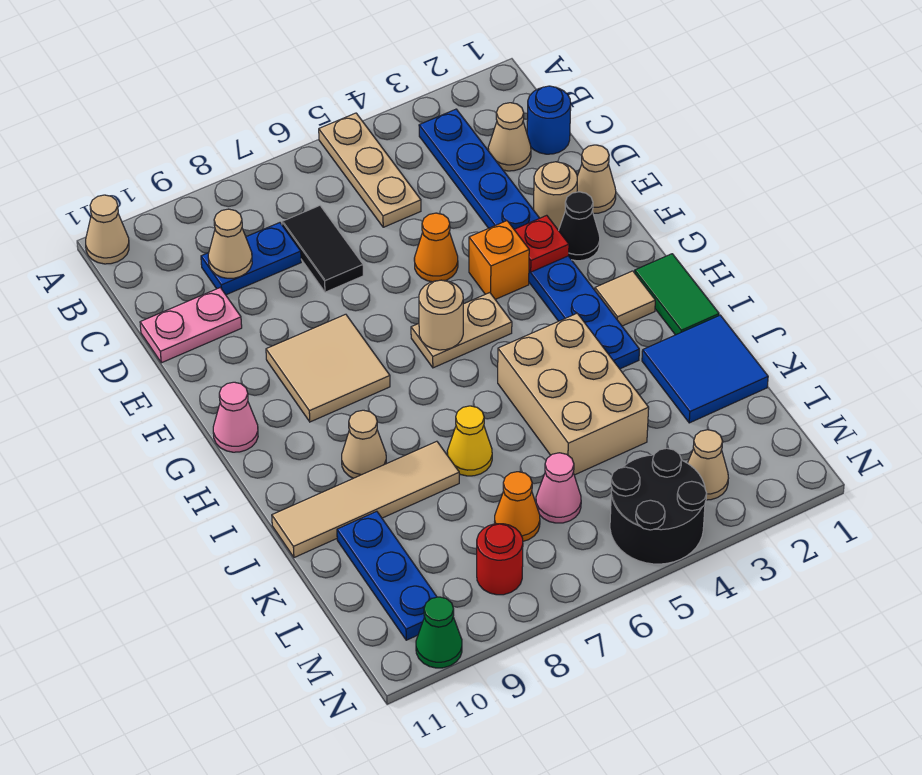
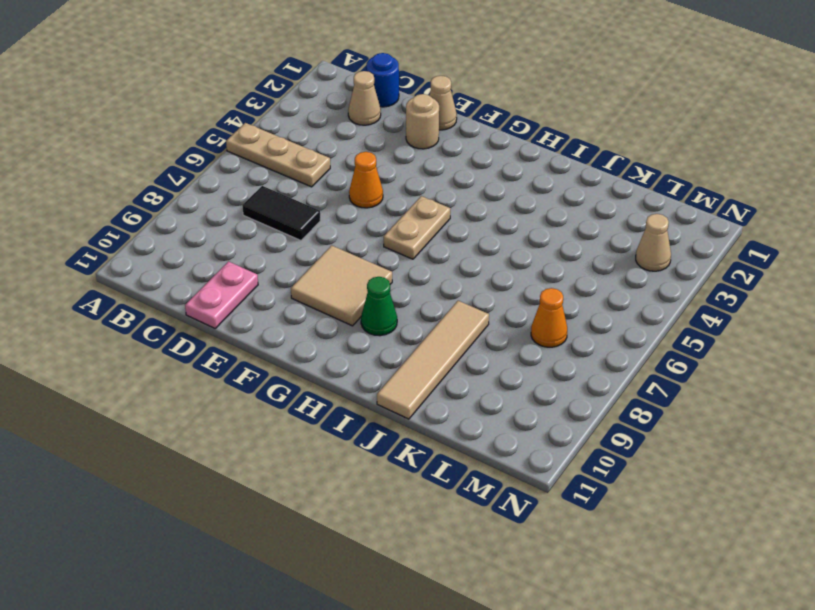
green cone H9 level 1 -> green cone N10 level 1
none -> tan cone A11 level 1
none -> blue plate B3:I3 level 1
none -> blue plate C8:C9 level 1
none -> black cone F2 level 1

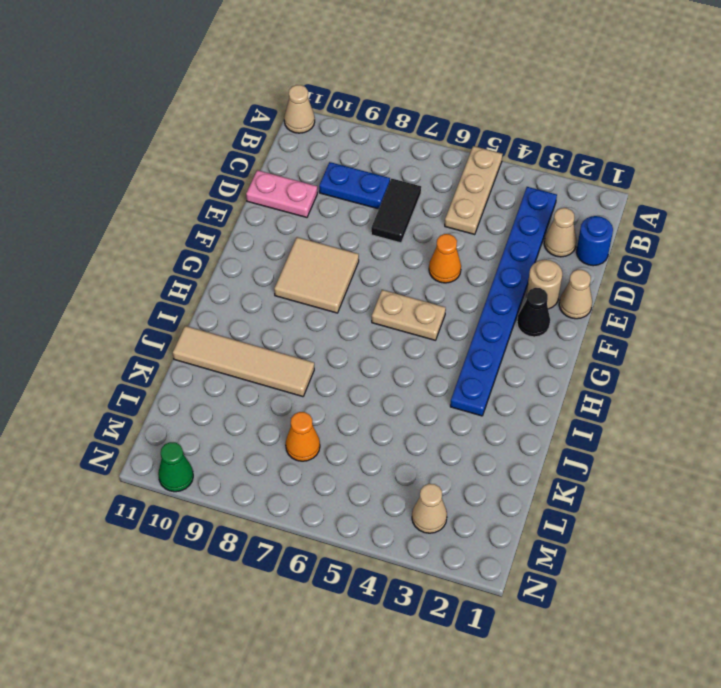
none -> orange brick F4 level 1
none -> pink cone G11 level 1
none -> green tile H1:I1 level 1
none -> tan tile H2 level 1

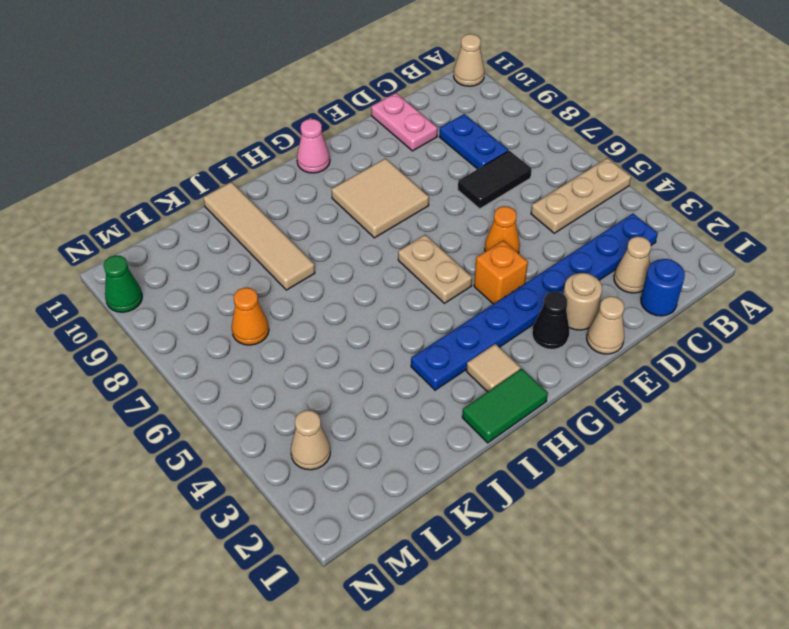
none -> tan brick I4:K5 level 1
none -> tan cone I9 level 1
none -> blue tile J1:K2 level 1
none -> yellow cone J7 level 1

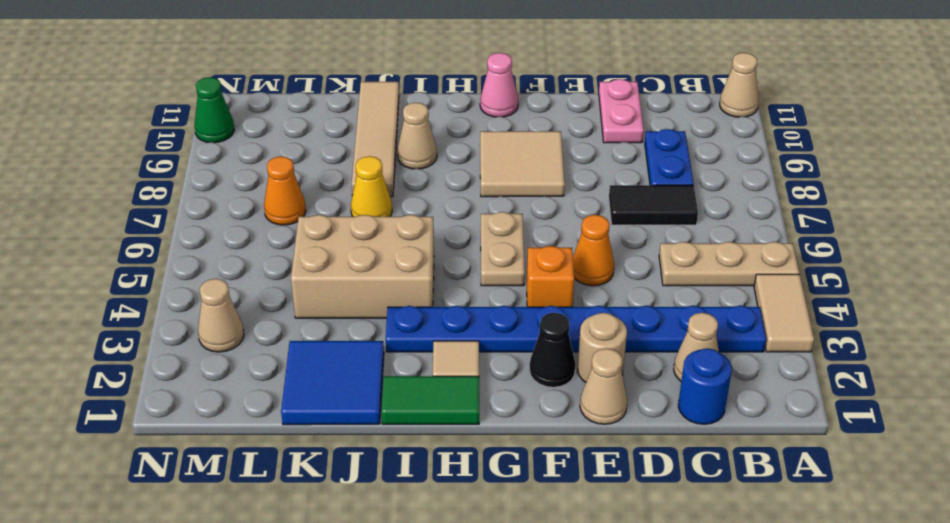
tan tile A3:A4 level 1 -> none
none -> blue plate K10:M10 level 1
none -> pink cone L6 level 1
none -> black round brick M4:N5 level 1
none -> red round brick M8 level 1

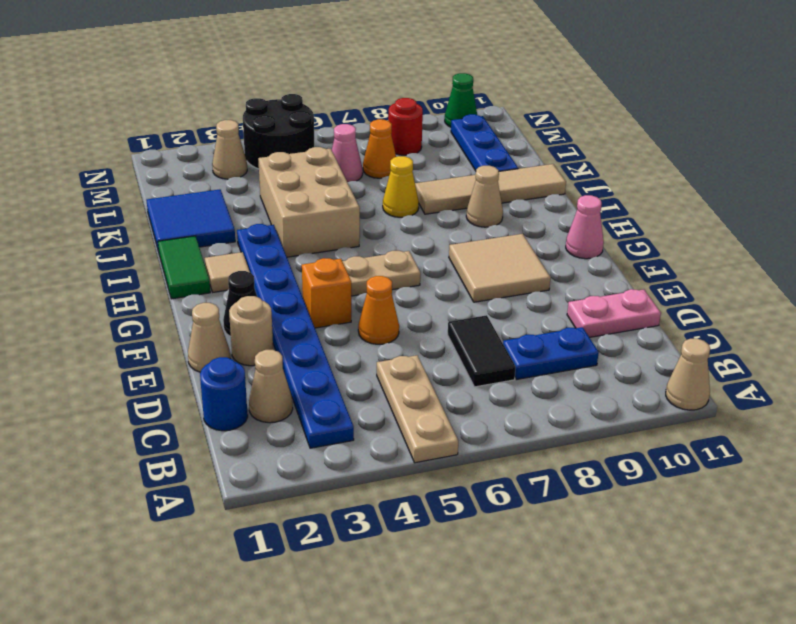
none -> tan cone C9 level 2
none -> red plate F3 level 2
none -> tan round brick G6 level 2

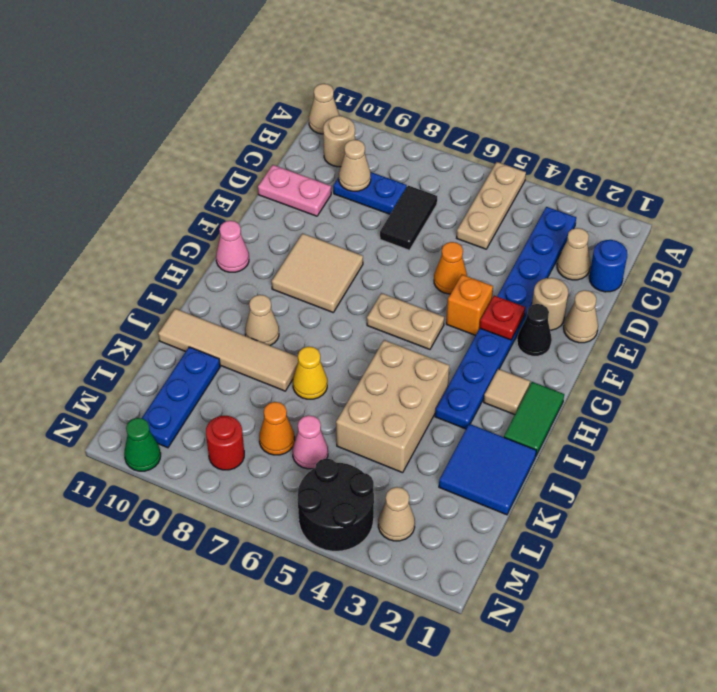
tan round brick B10 level 1 -> tan round brick G6 level 2

